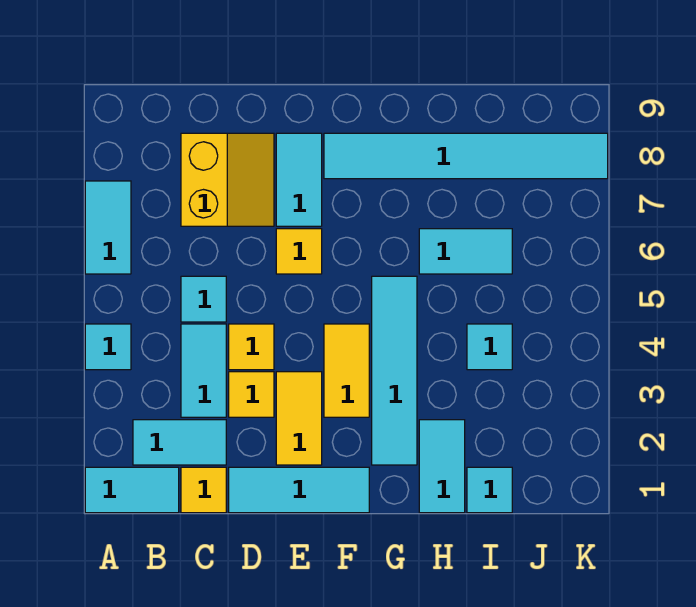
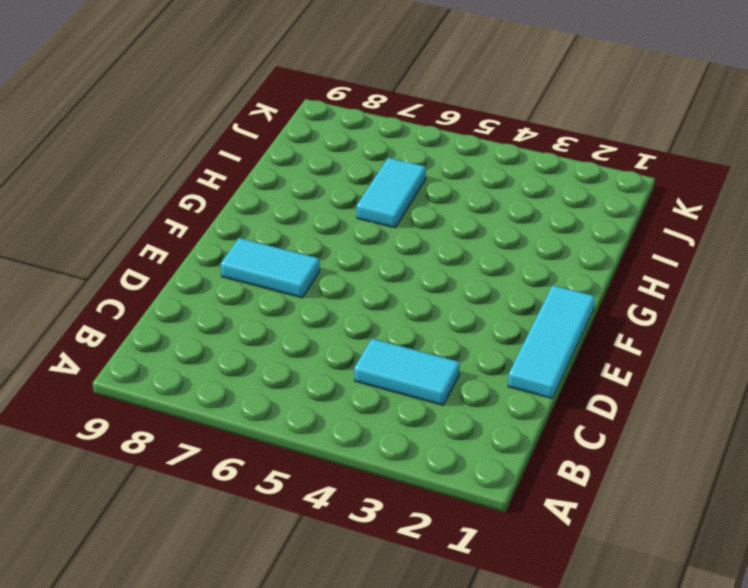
none -> cyan tile A1:B1 level 1
none -> cyan tile A4 level 1
none -> cyan tile A6:A7 level 1

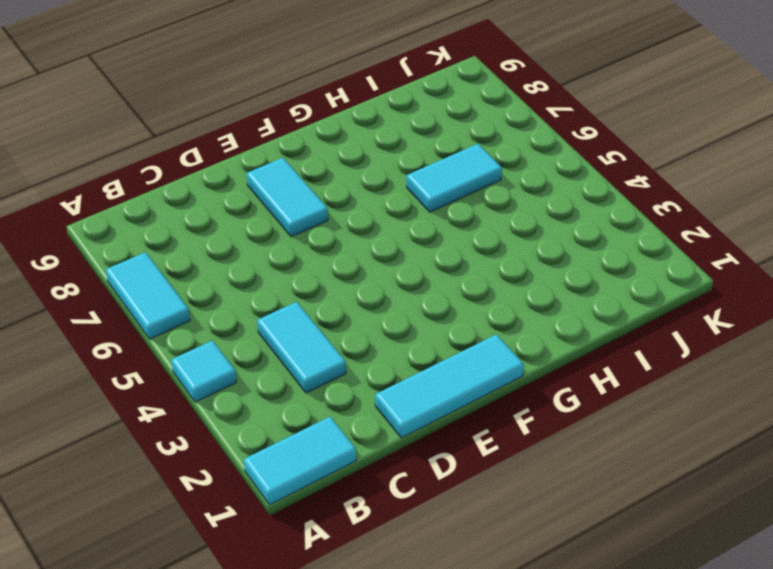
none -> cyan tile B2:C2 level 1
none -> yellow tile C1 level 1
none -> cyan tile C5 level 1

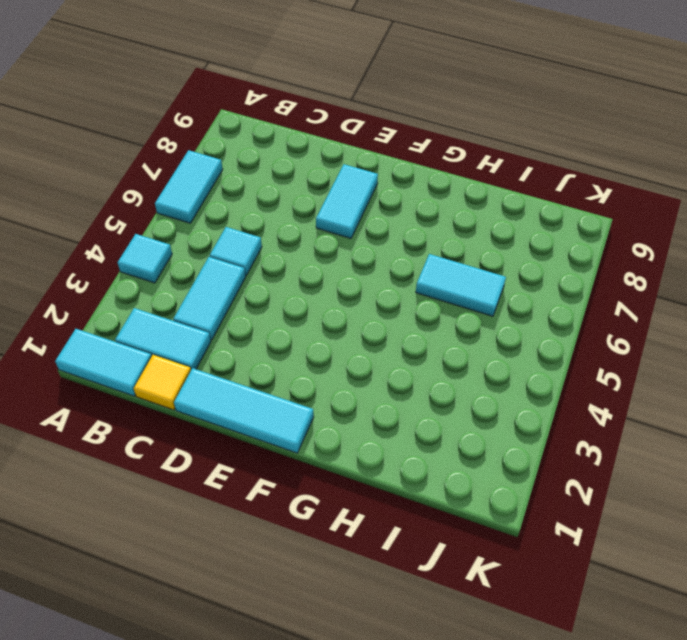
none -> yellow slope C7:D8 level 1 top C
none -> yellow tile D3 level 1
none -> yellow tile D4 level 1

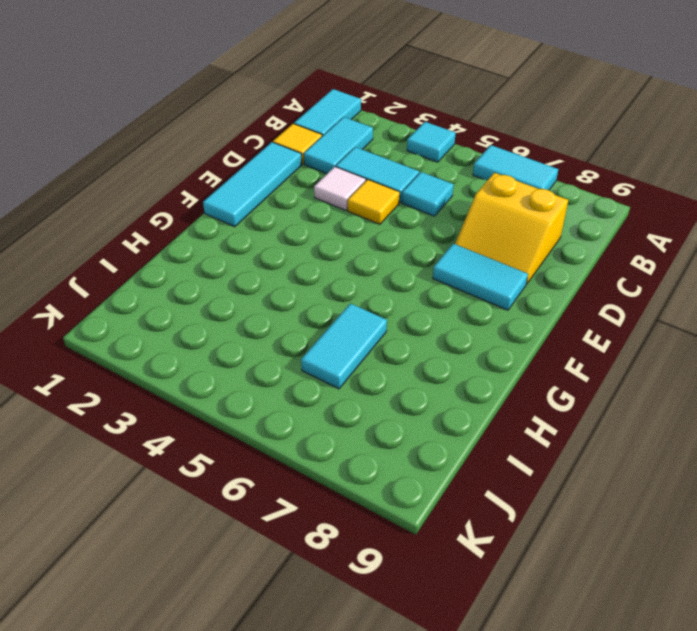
white tile D3 level 1 -> yellow tile D3 level 1
none -> yellow tile E2:E3 level 1
none -> yellow tile E6 level 1
none -> yellow tile F3:F4 level 1

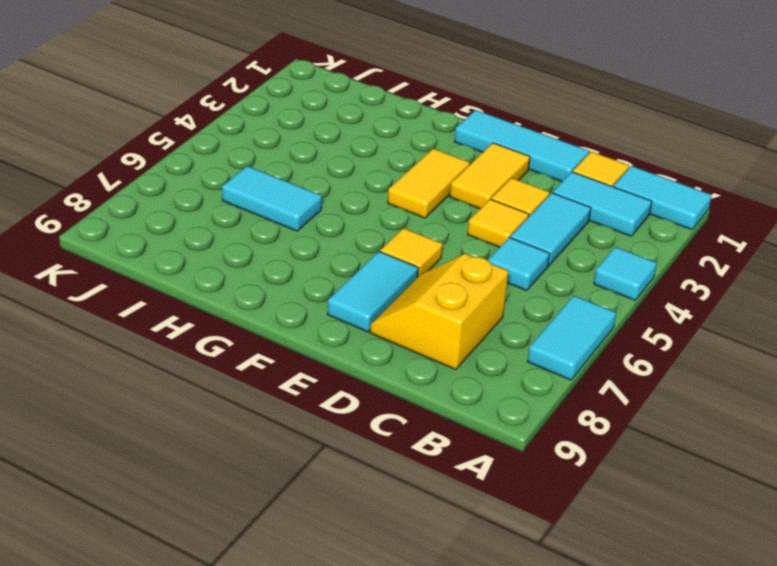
none -> cyan tile F8:K8 level 1
none -> cyan tile G2:G5 level 1
none -> cyan tile H1:H2 level 1

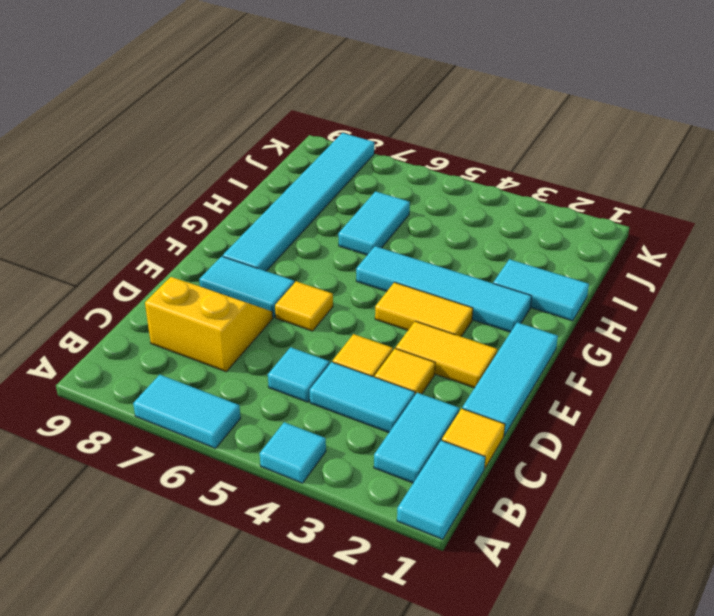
none -> cyan tile I1 level 1
none -> cyan tile I4 level 1

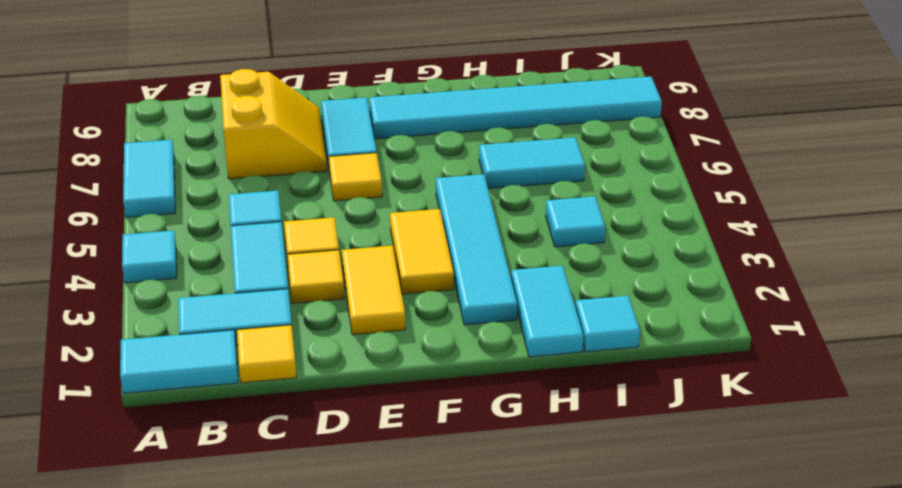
none -> cyan tile D1:F1 level 1

